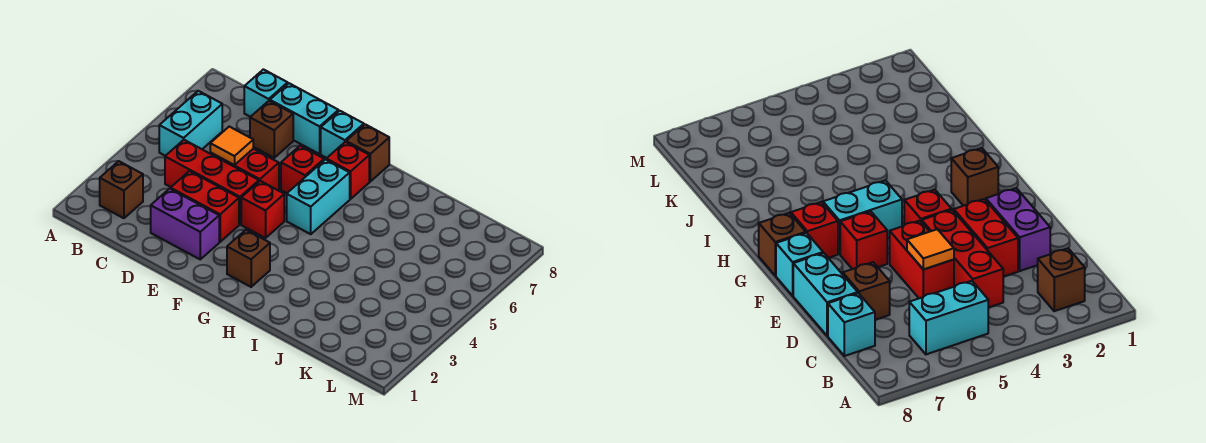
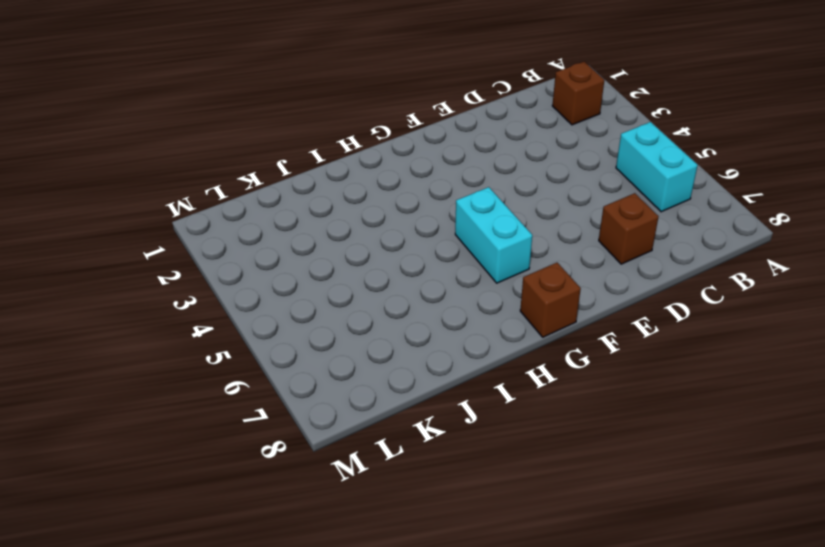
none -> red brick C4:E4 level 1
none -> cyan brick C8 level 1
none -> purple brick D2:E2 level 1

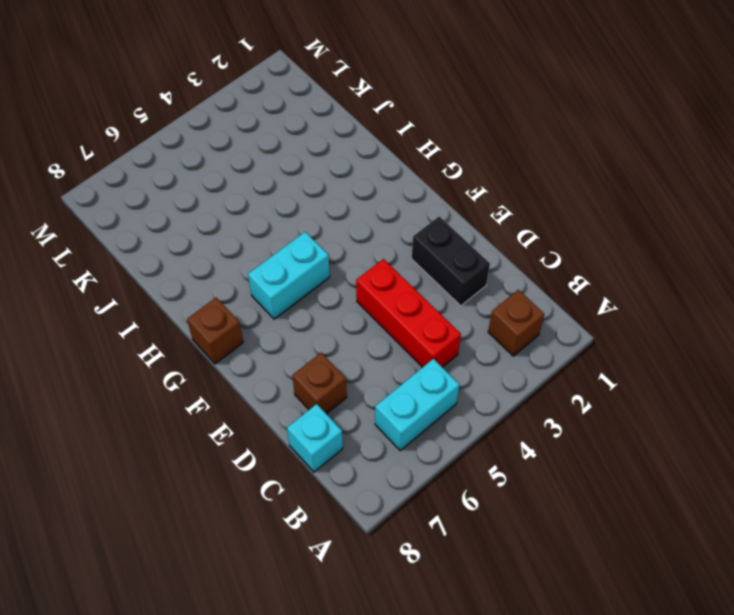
black brick D2:E2 level 1 -> purple brick D2:E2 level 1
none -> red brick D3:E3 level 1
none -> red brick D5:E5 level 1
none -> cyan brick D8:E8 level 1

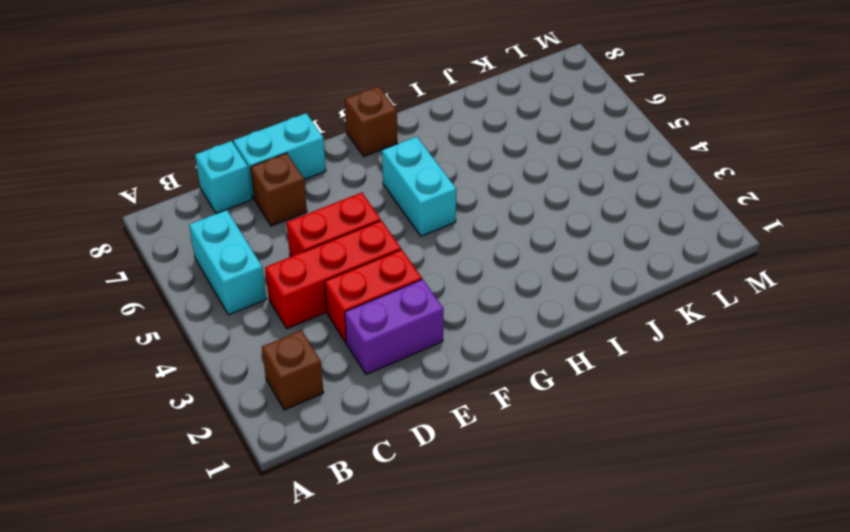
none -> red brick F4 level 1
none -> red brick F6 level 1
none -> cyan brick F8 level 1

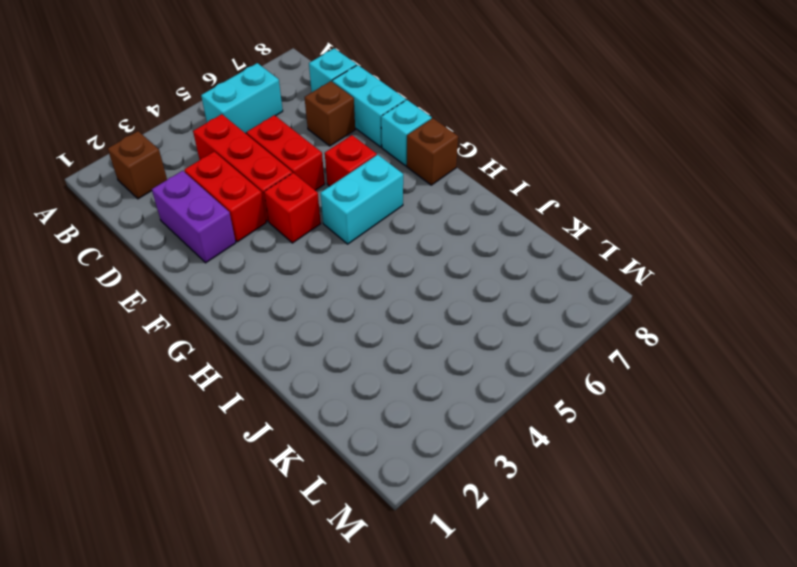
none -> brown brick G2 level 1
none -> red brick G7 level 1
none -> orange tile D5 level 2

